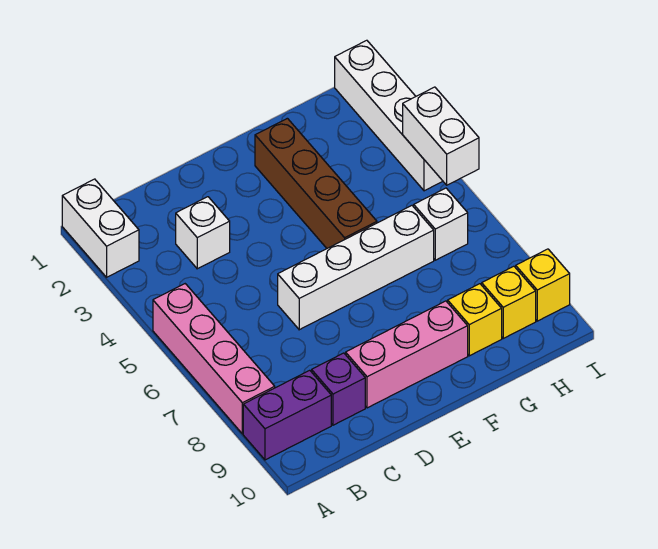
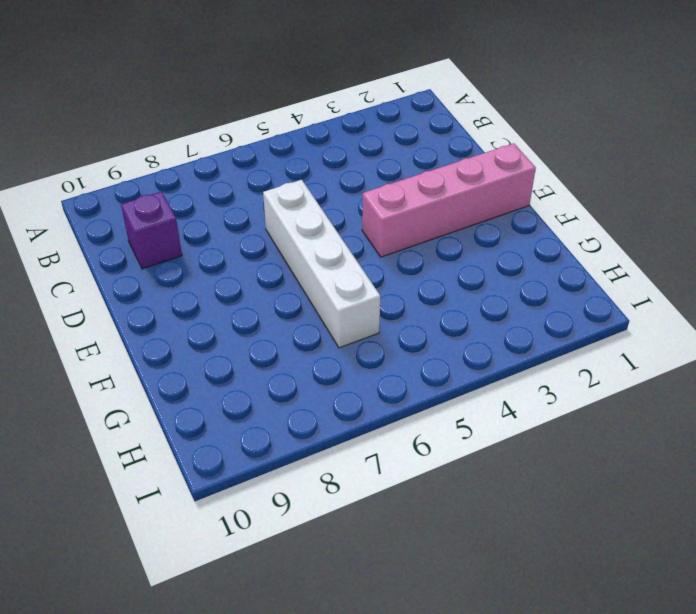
pink brick E1:E4 level 1 -> pink brick A5:A8 level 1
none -> white brick A1:A2 level 1
none -> purple brick A9:B9 level 1
none -> white brick C3 level 1

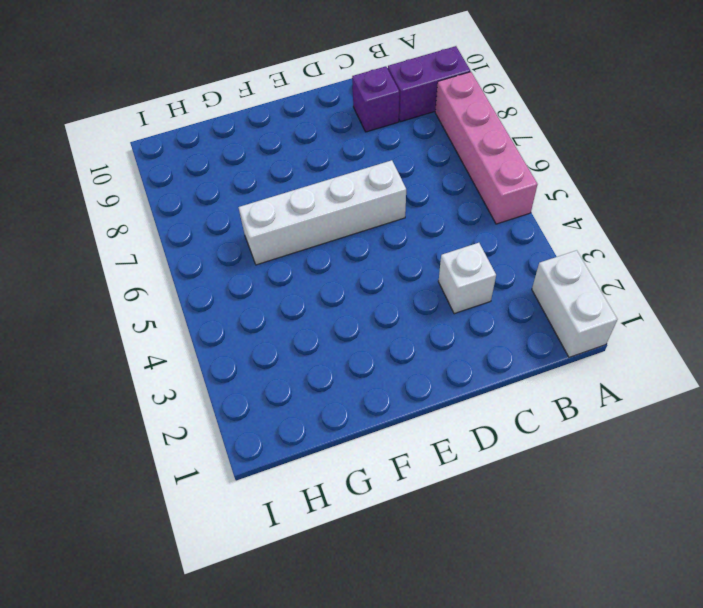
none -> pink brick D9:F9 level 1
none -> brown brick F2:F5 level 1
none -> yellow brick G9 level 1

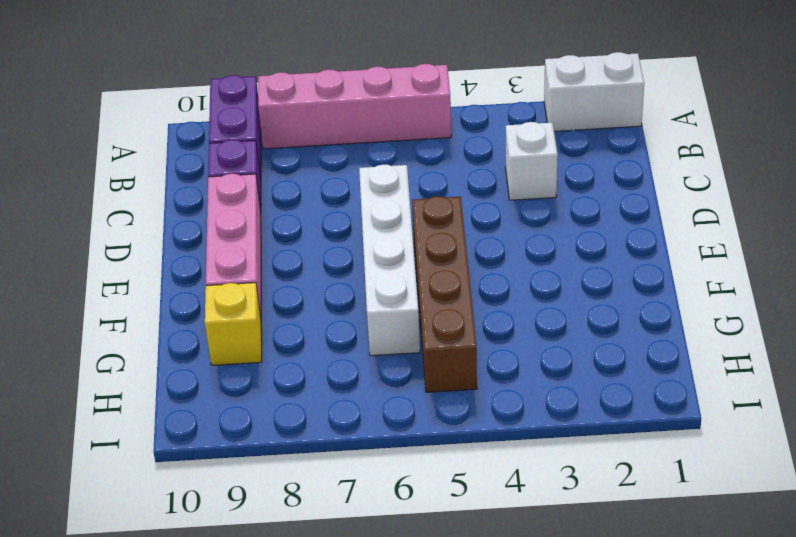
brown brick E5:H5 level 1 -> brown brick F2:F5 level 1
none -> white brick H6 level 1
none -> yellow brick H9 level 1
none -> white brick I1:I4 level 1

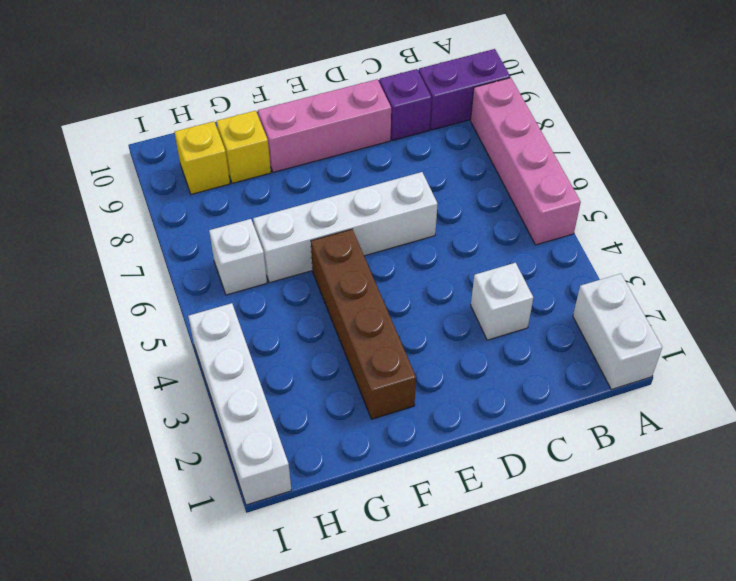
none -> yellow brick I9 level 1
none -> white brick I4:I5 level 2

